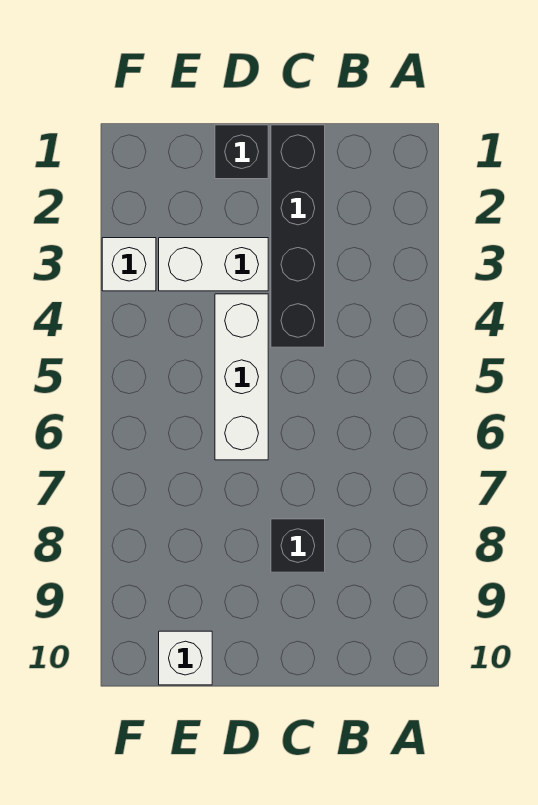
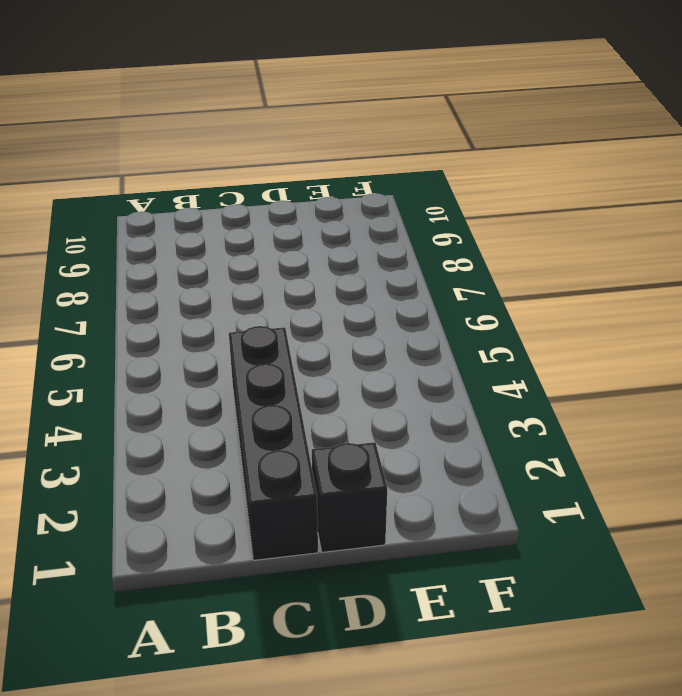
none -> black brick C8 level 1
none -> white brick D3:E3 level 1

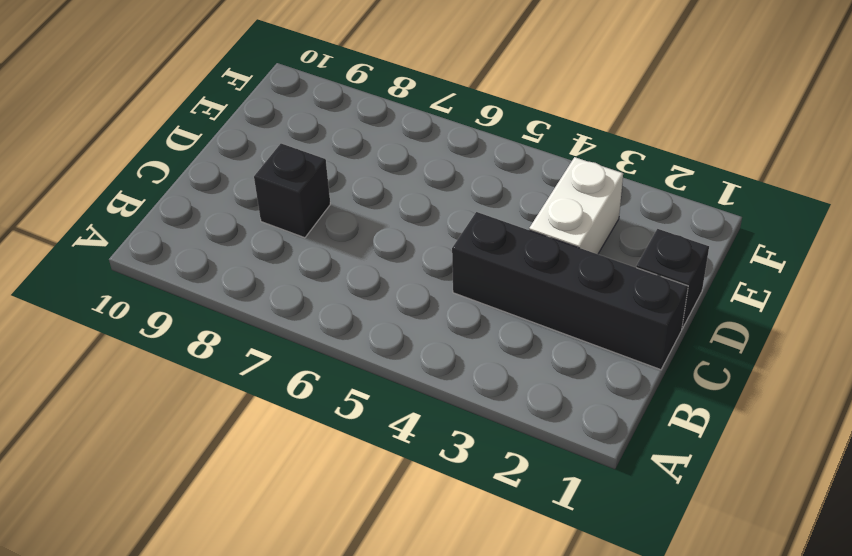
none -> white brick D4:D6 level 1
none -> white brick E10 level 1

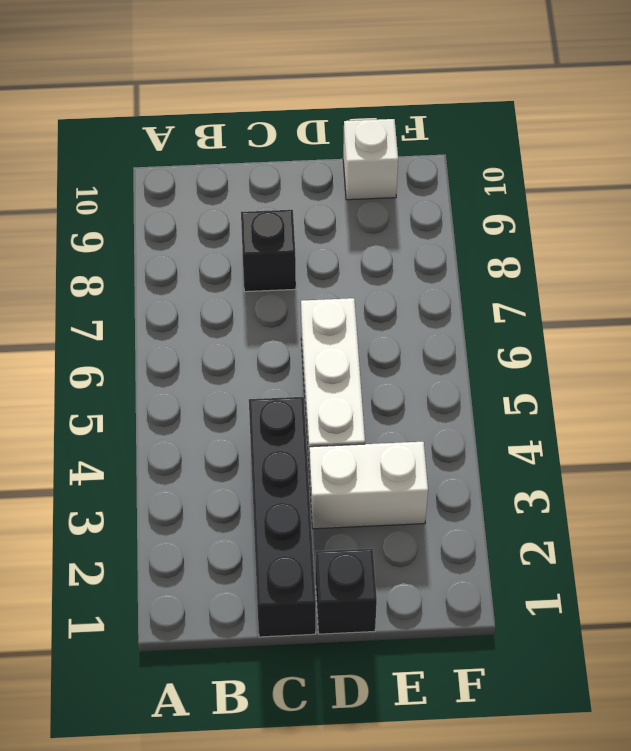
none -> white brick F3 level 1

